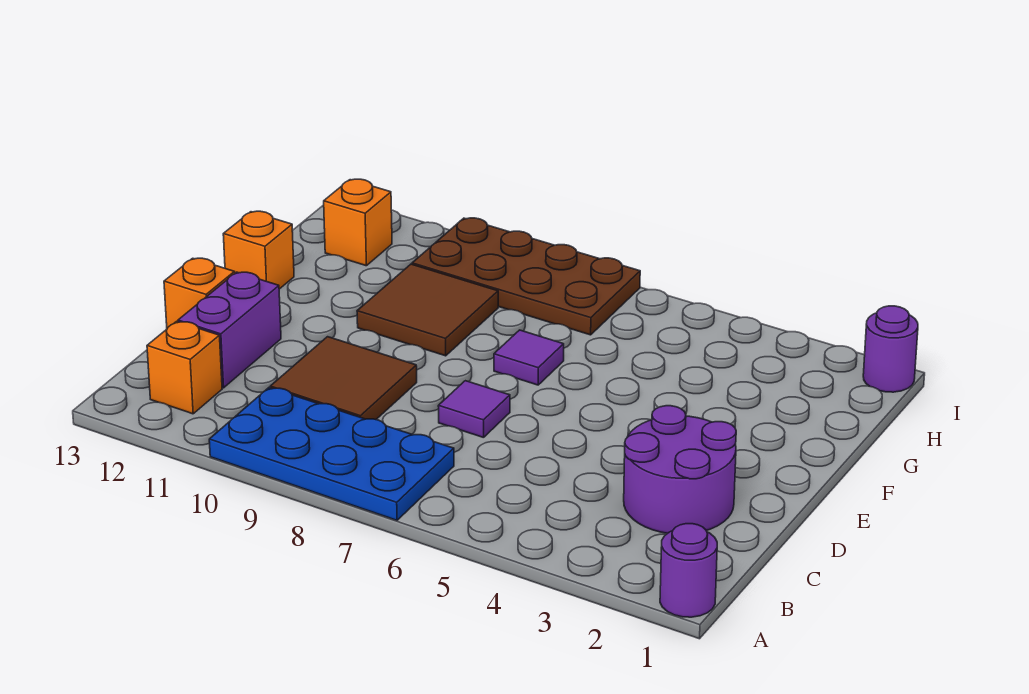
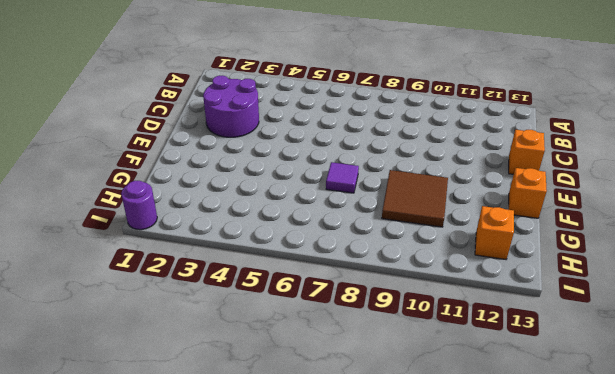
none -> purple round brick A1 level 1
none -> blue plate A7:B10 level 1
none -> orange brick B12 level 1

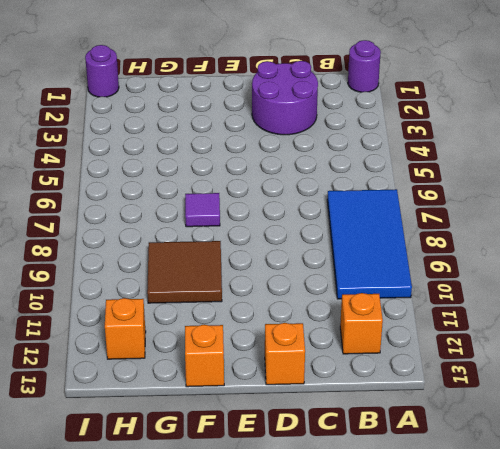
blue tile A7:B10 level 1 -> blue plate A7:B10 level 1
none -> brown tile C9:D10 level 1
none -> purple brick C12:D12 level 1
none -> purple tile D7 level 1

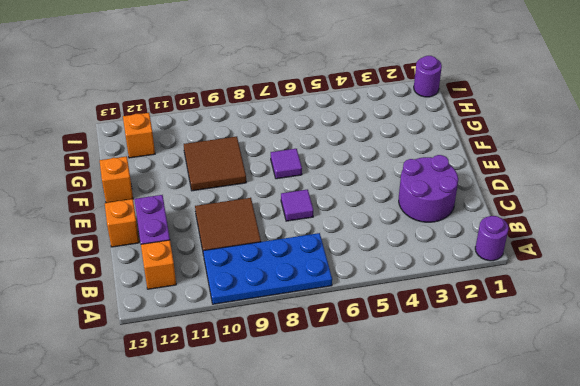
none -> brown plate H7:I10 level 1

